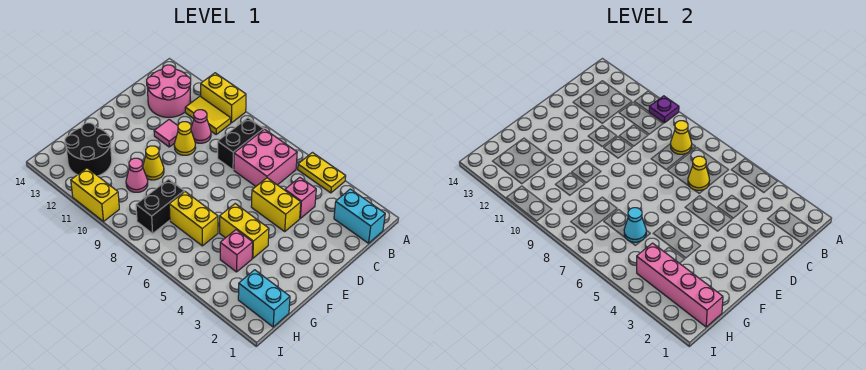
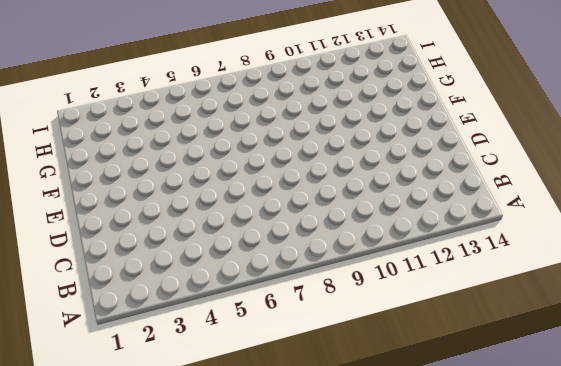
none -> yellow plate A4:A5 level 1
none -> yellow brick A10:A11 level 1
none -> cyan brick B1:B2 level 1

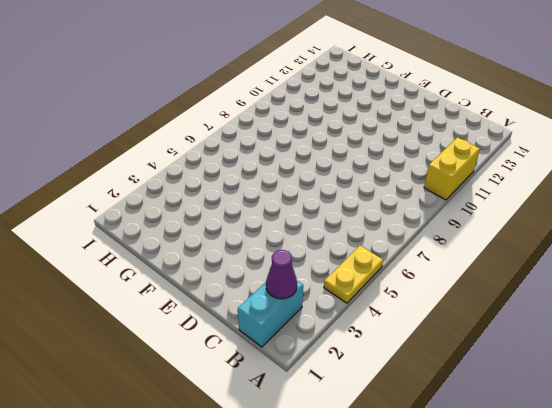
purple cone B2 level 2 -> none
none -> pink brick B6:C7 level 1
none -> black brick B8:C8 level 1
none -> yellow tile B10:B11 level 1

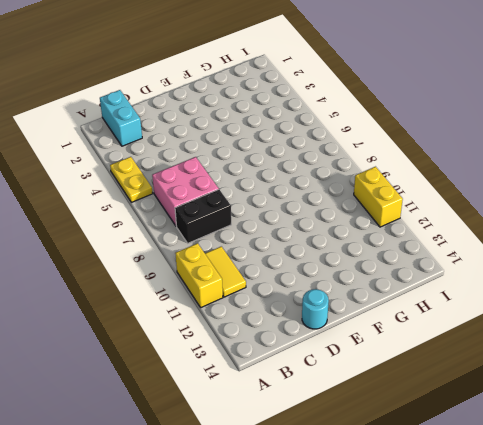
cyan round brick D14 level 1 -> none
none -> pink round brick B12:C13 level 1
none -> pink brick C4 level 1
none -> pink cone C10 level 1

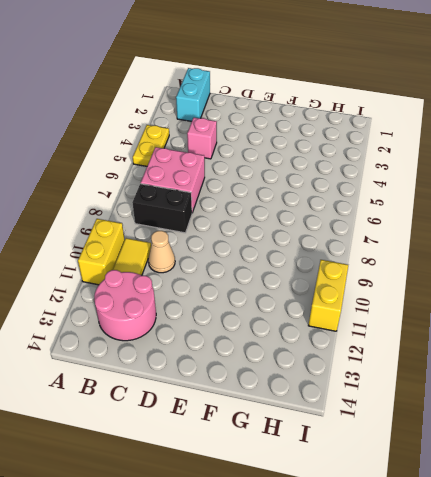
tan cone C10 level 1 -> pink cone C10 level 1
none -> yellow brick D4:D5 level 1
none -> yellow cone D10 level 1
none -> pink tile D11 level 1

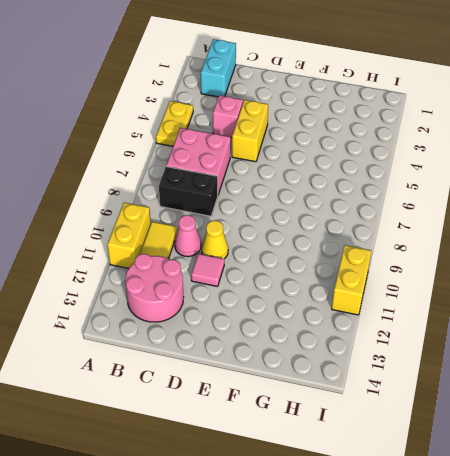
none -> yellow brick F4:F5 level 1
none -> yellow cone F10 level 1
none -> pink brick G4 level 1

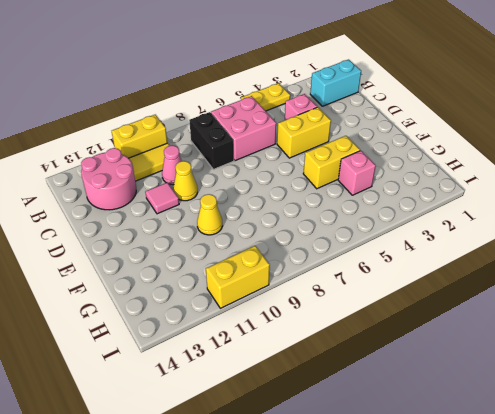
none -> yellow brick G6:G7 level 1
none -> black brick G8:H8 level 1
none -> pink cone G10 level 1

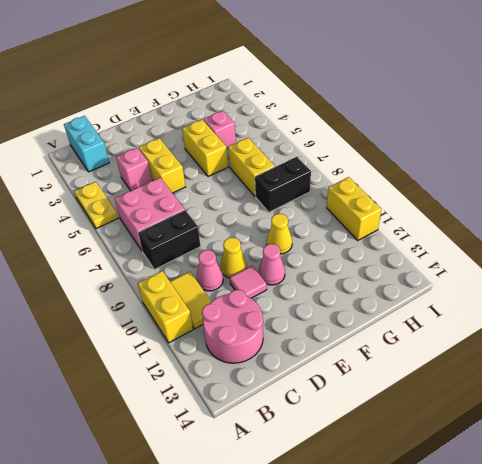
pink cone E11 level 1 -> pink cone G10 level 1
none -> black round brick G12:H13 level 1
none -> cyan brick H1:H2 level 1
none -> purple plate A10 level 2

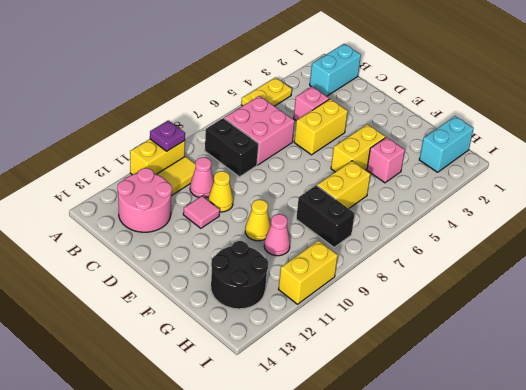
none -> yellow cone B8 level 2
none -> yellow cone C6 level 2
none -> cyan cone G6 level 2

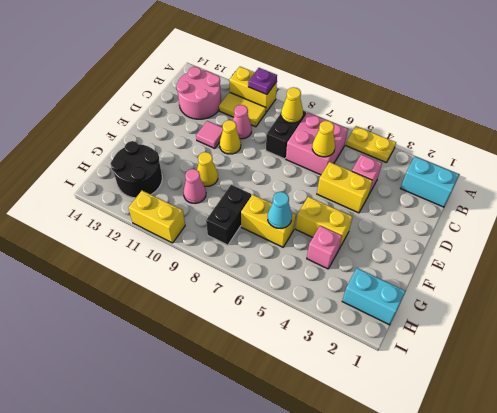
none -> pink brick H1:H4 level 2

